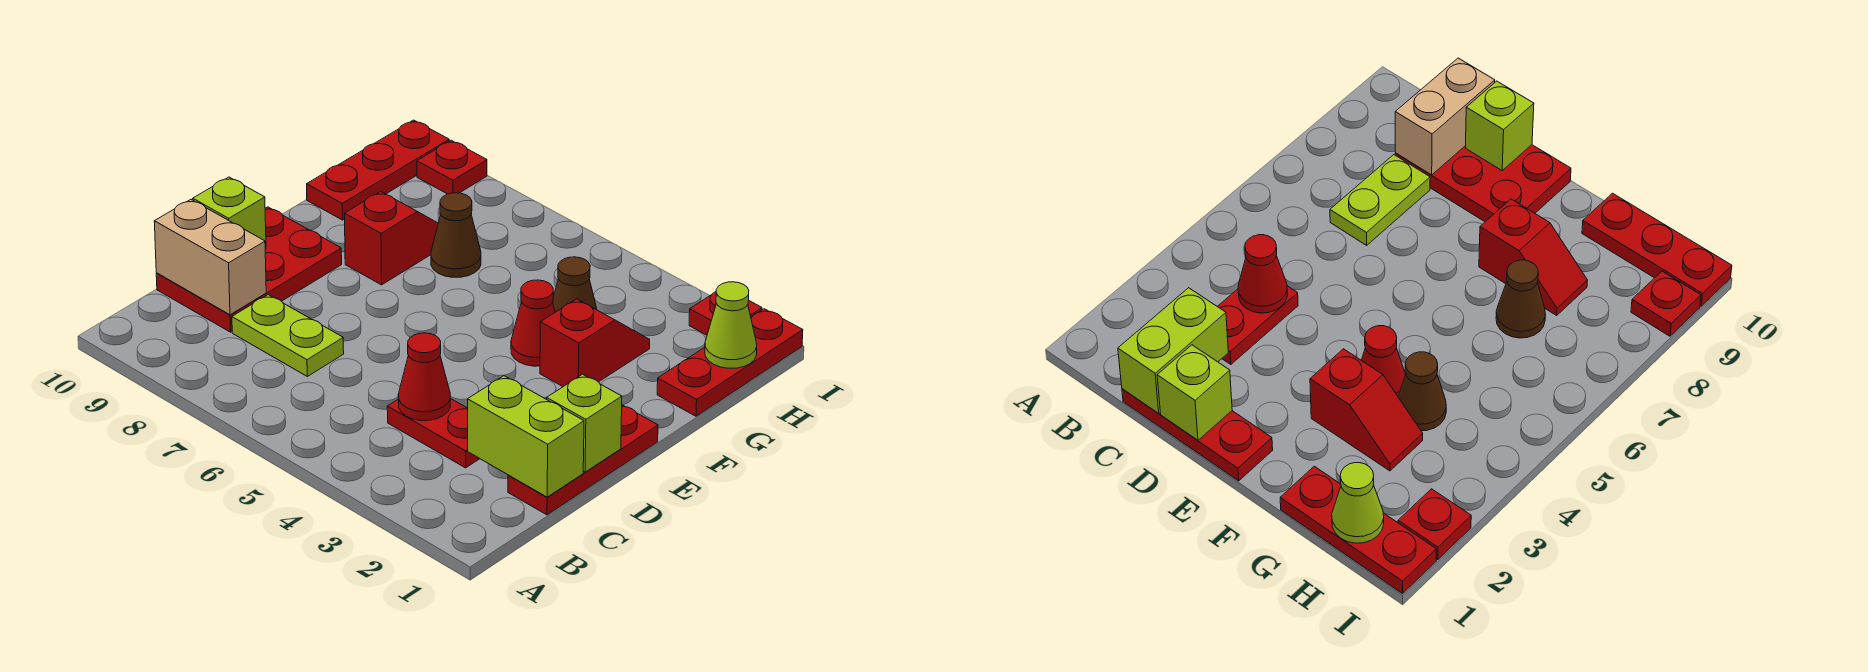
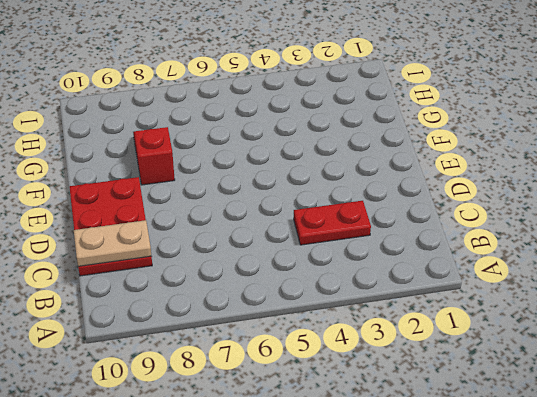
tan plate C9:C10 level 2 -> tan brick C9:C10 level 2
none -> red plate C1:E1 level 1
none -> lime plate C7:C8 level 1
none -> red slope F3:G3 level 1 top F

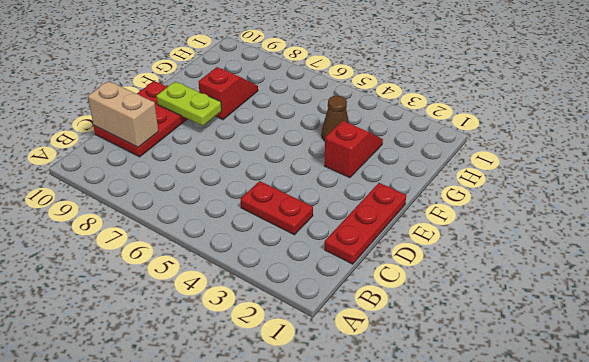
lime plate E8:E9 level 2 -> lime plate C7:C8 level 1
none -> red cone F4 level 1
none -> red plate G1:I1 level 1
none -> brown cone G7 level 1

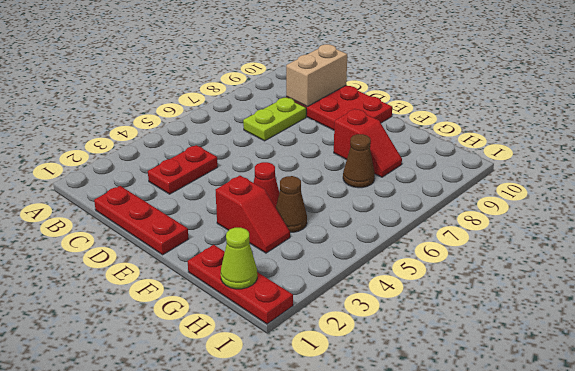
none -> red plate G10:I10 level 1
none -> red plate I2 level 1
none -> red plate I9 level 1

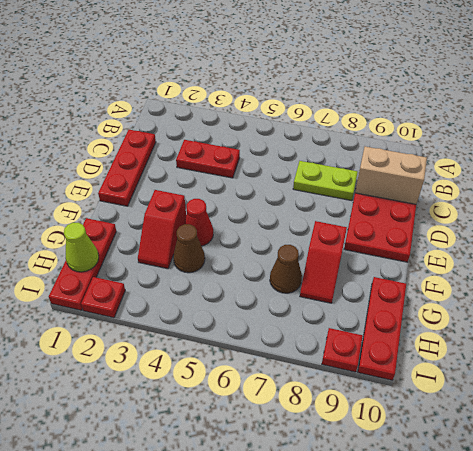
none -> lime brick C1:C2 level 2
none -> red cone C4 level 2
none -> lime brick D1 level 2

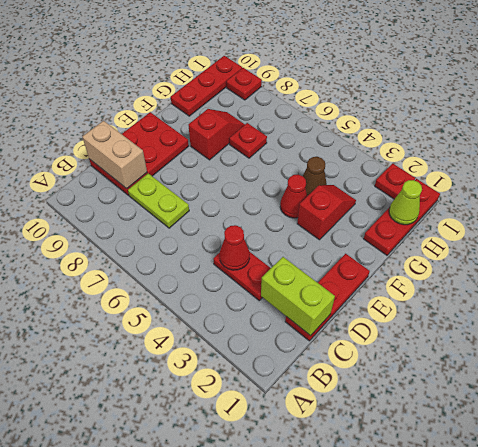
red plate G7 level 1 -> brown cone G7 level 1
none -> lime brick D1 level 2
none -> lime brick D10 level 2

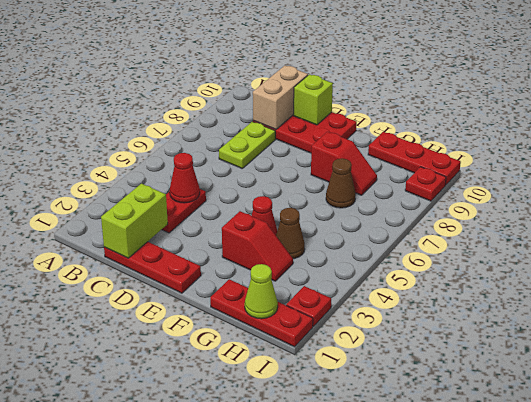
none -> lime brick D1 level 2

